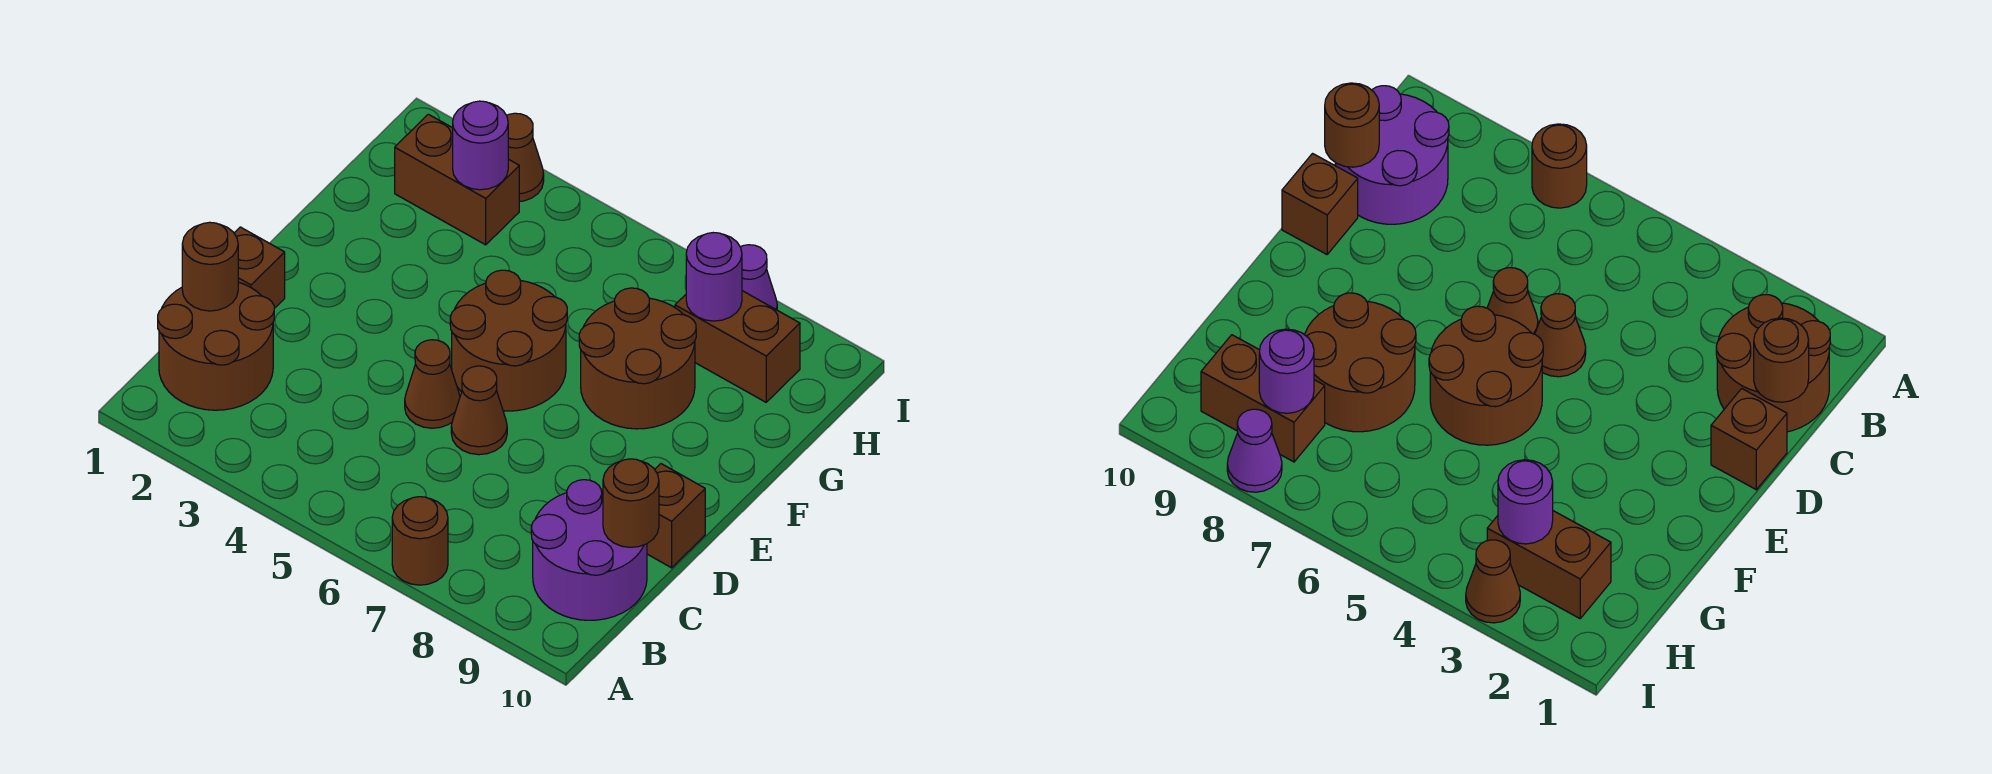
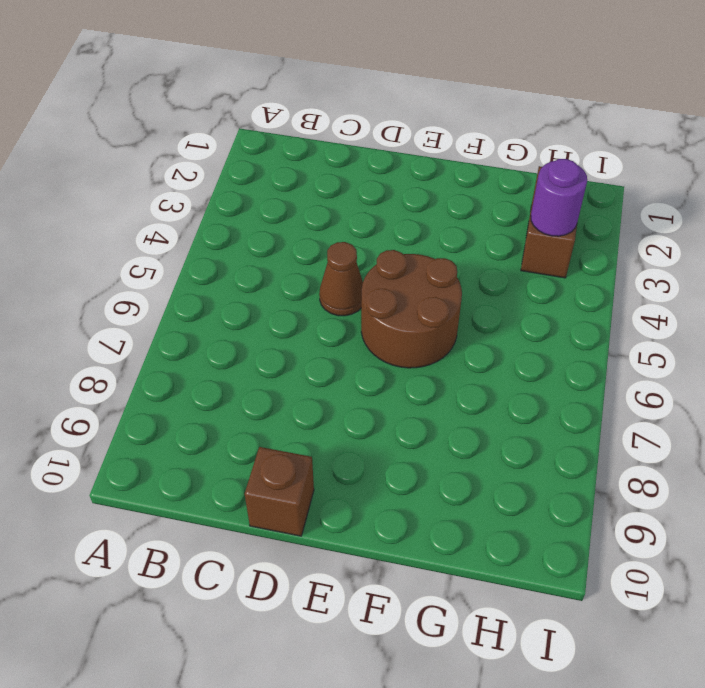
none -> brown round brick A7 level 1
none -> brown round brick B1:C2 level 1
none -> purple round brick B9:C10 level 1

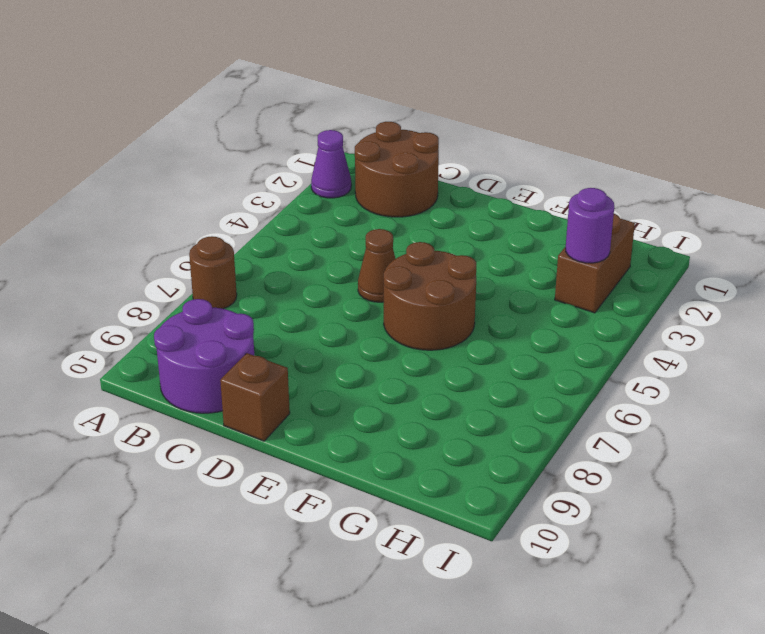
purple cone A2 level 1 -> purple cone I8 level 1
none -> brown brick D1 level 1
none -> brown cone D6 level 1
none -> brown round brick F7:G8 level 1

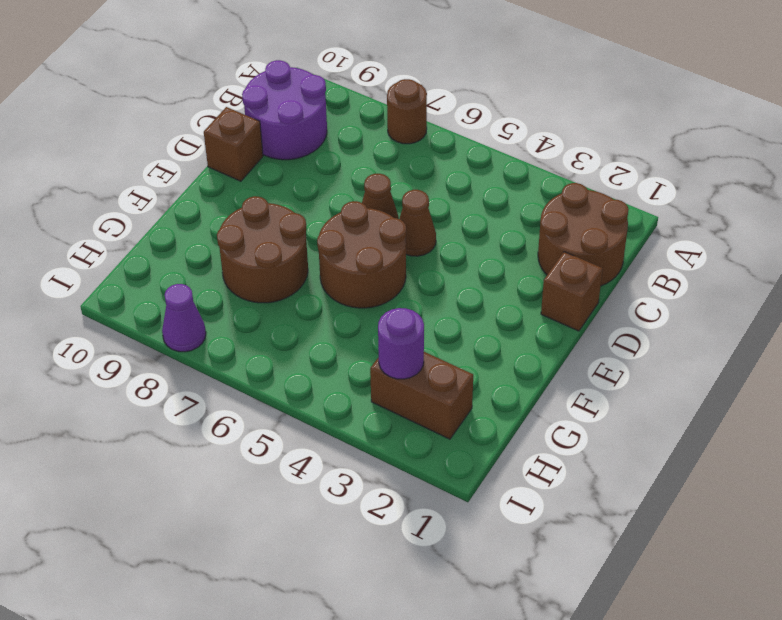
none -> brown brick H8:H9 level 1
none -> brown cone I3 level 1
none -> brown round brick C1 level 2

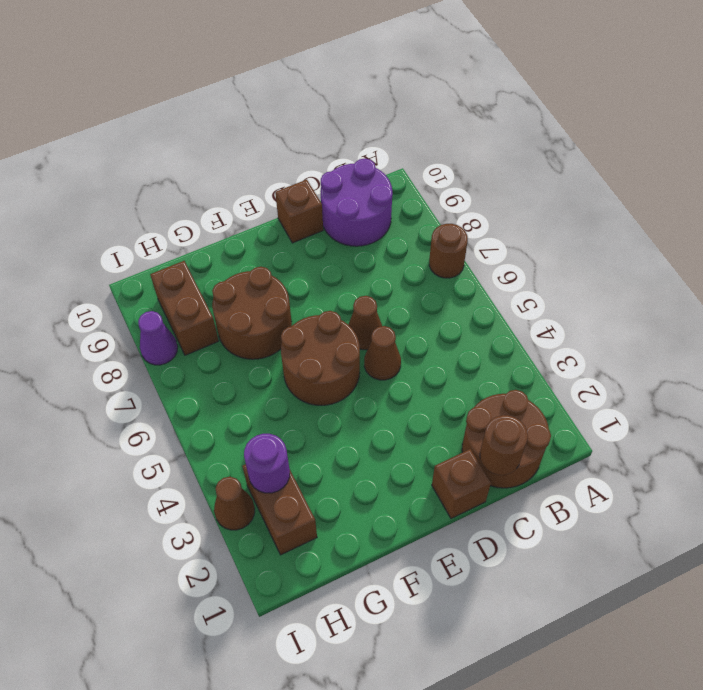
none -> brown round brick C10 level 2
none -> purple round brick H8 level 2

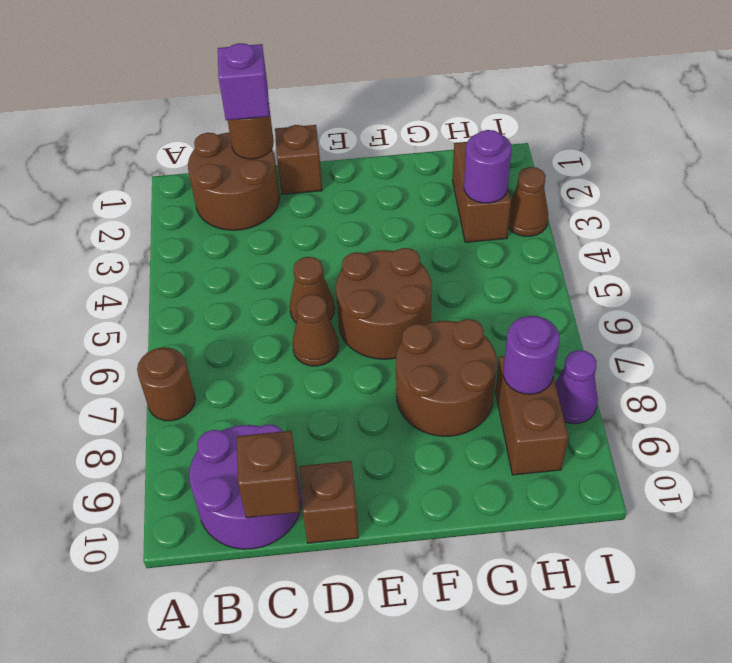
purple brick C1 level 3 -> none
brown brick C10 level 2 -> brown round brick C10 level 2

